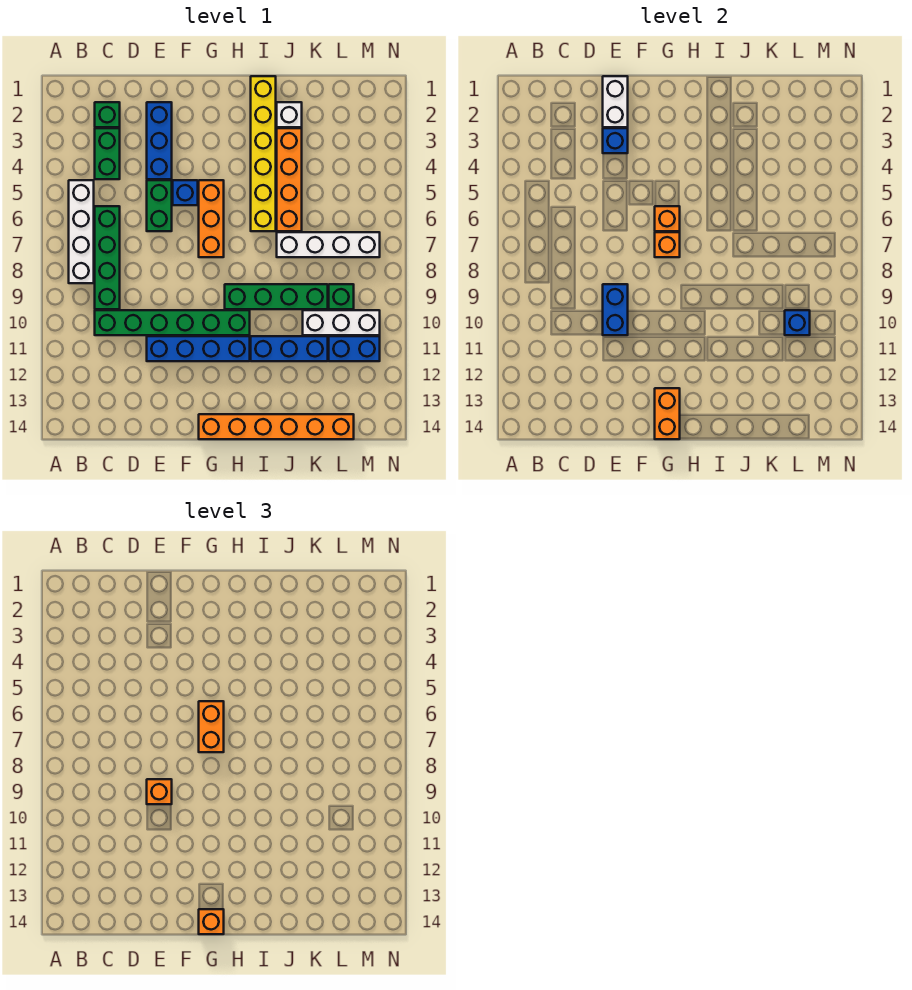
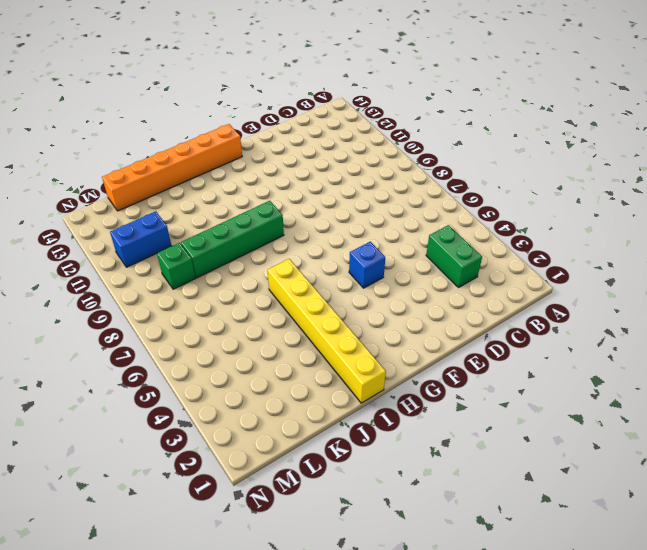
none -> white brick B5:B8 level 1
none -> green brick C2 level 1
none -> green brick C6:C9 level 1
none -> green brick C10:H10 level 1

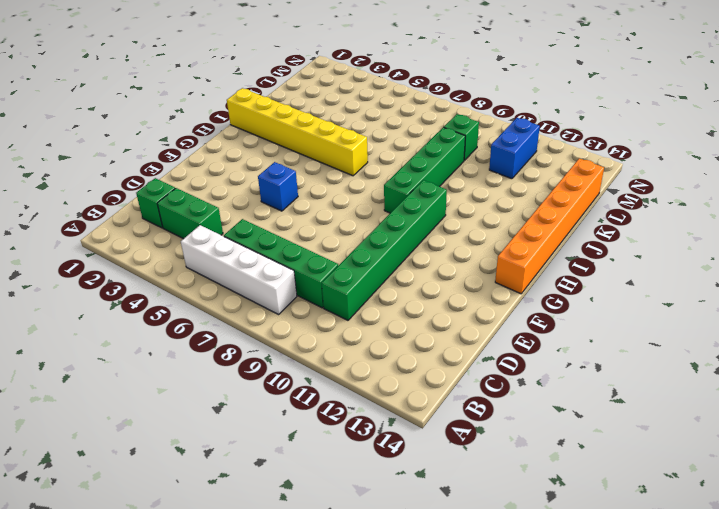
none -> blue brick E2:E4 level 1
none -> green brick E5:E6 level 1
none -> blue brick E11:H11 level 1
none -> orange brick G5:G7 level 1

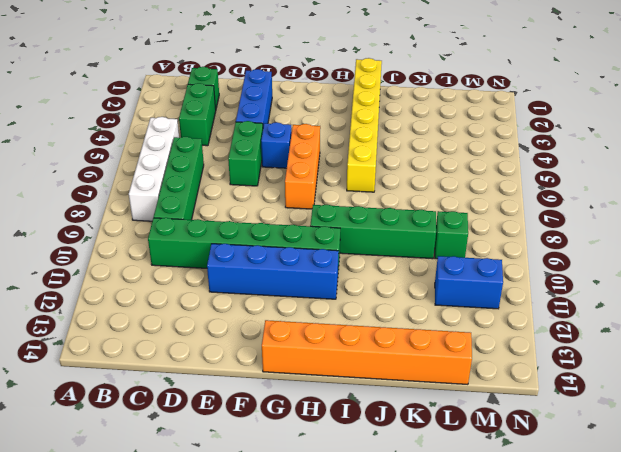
none -> blue brick I11:K11 level 1
none -> white brick J2 level 1
none -> orange brick J3:J6 level 1
none -> white brick J7:M7 level 1

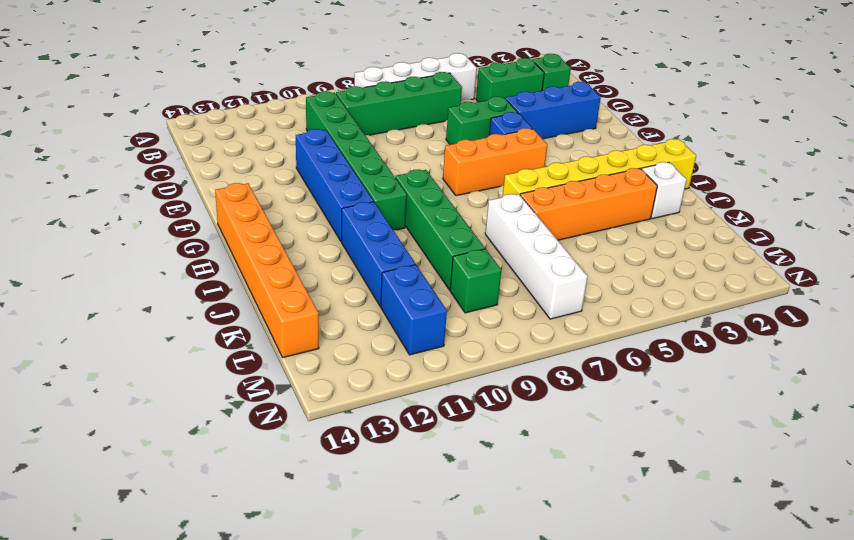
none -> white brick K10:M10 level 1
none -> white brick E1:E2 level 2
none -> blue brick E3 level 2
none -> blue brick E9:E10 level 2

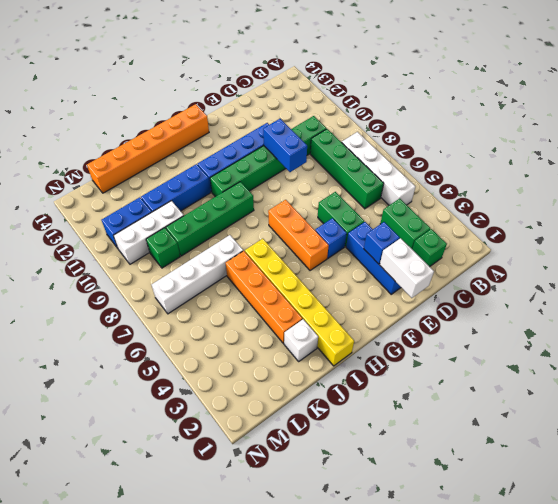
none -> orange brick G6 level 2
none -> orange brick G7 level 2
none -> orange brick G13:G14 level 2
none -> blue brick L10 level 2

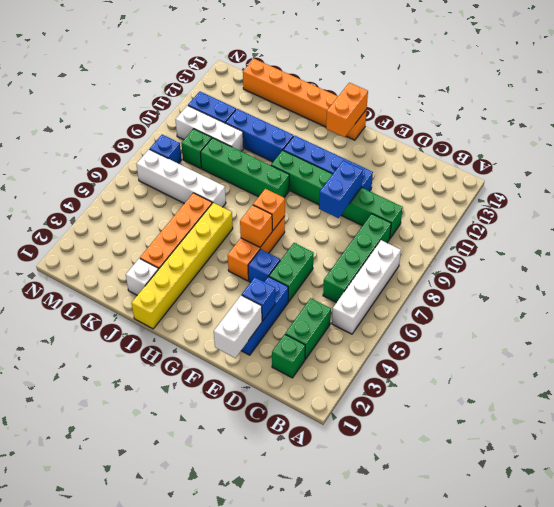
blue brick M8 level 1 -> blue brick L10 level 2
none -> orange brick E9 level 3
none -> orange brick G6:G7 level 3
none -> orange brick G14 level 3

